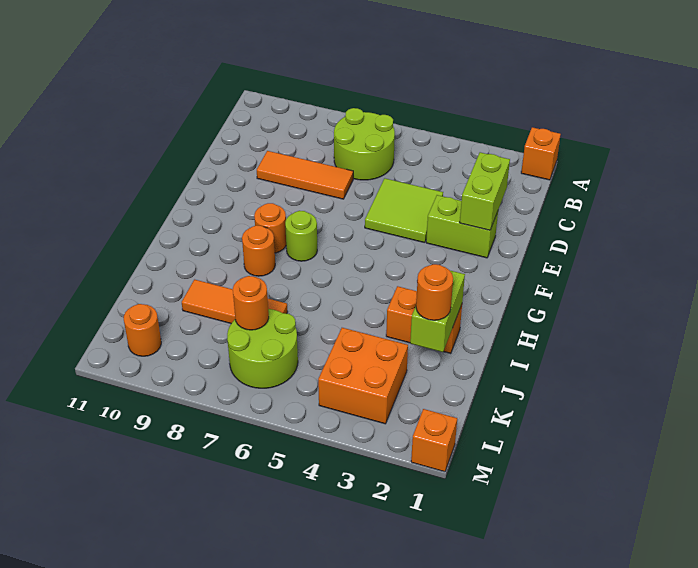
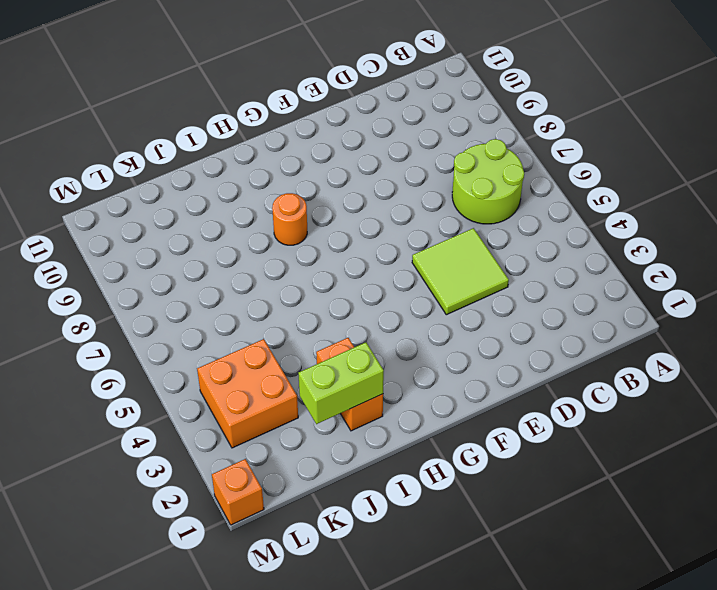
none -> orange brick A1 level 1
none -> orange tile D7:D9 level 1
none -> lime brick E2:E3 level 1

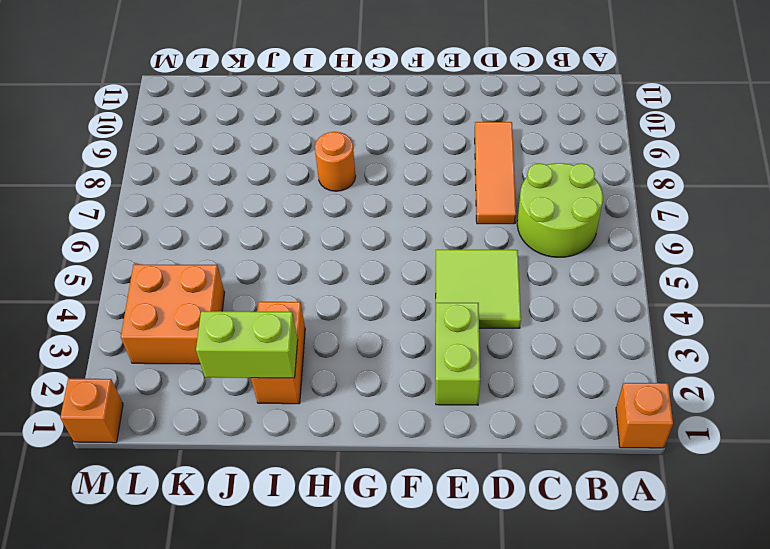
none -> lime round brick G7 level 1
none -> orange round brick G8 level 1
none -> orange tile J7:J9 level 1

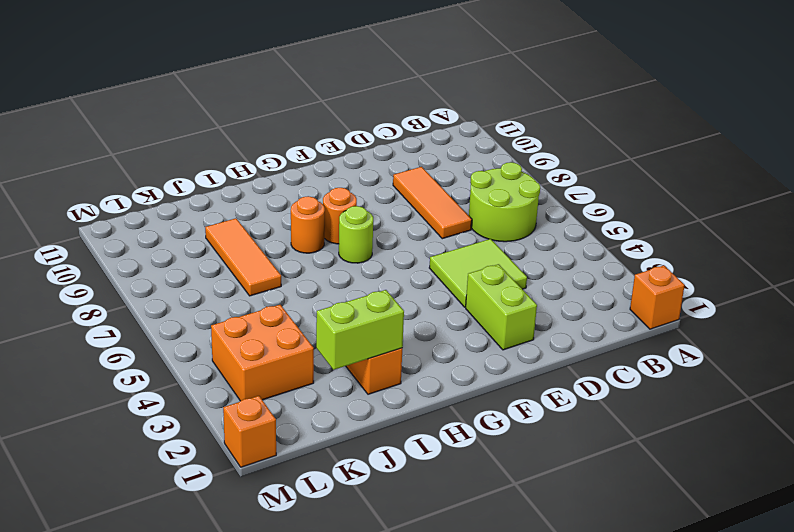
none -> lime round brick K6:L7 level 1
none -> orange round brick L10 level 1
none -> lime brick D2:E2 level 2

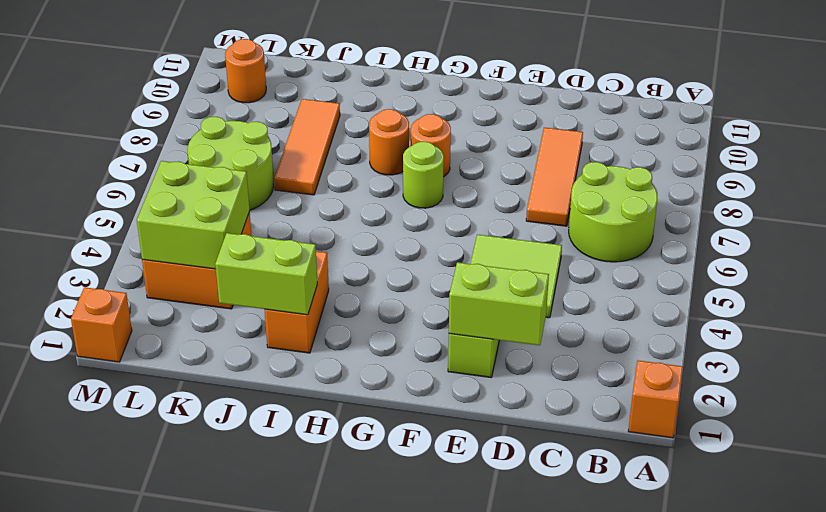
lime brick K3:L4 level 2 -> none
none -> orange round brick K7 level 2
none -> orange round brick J2 level 3

